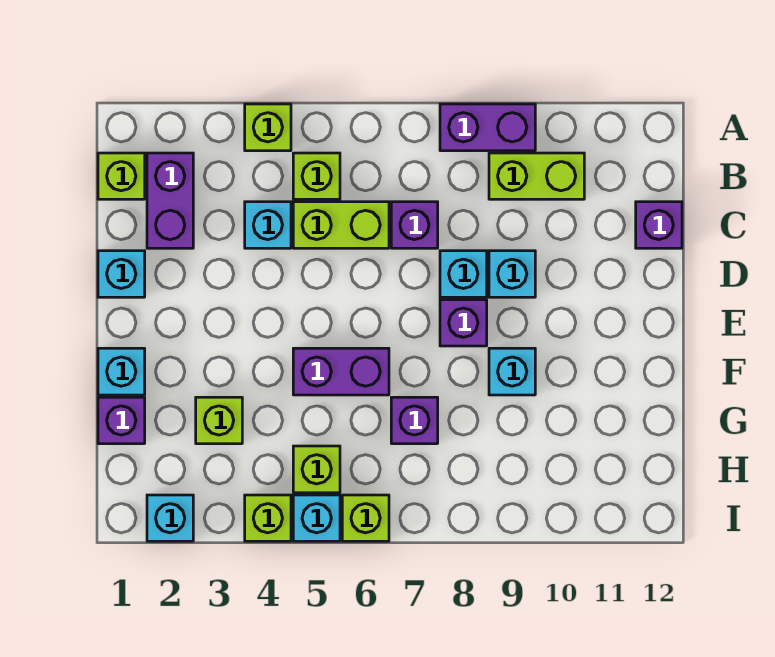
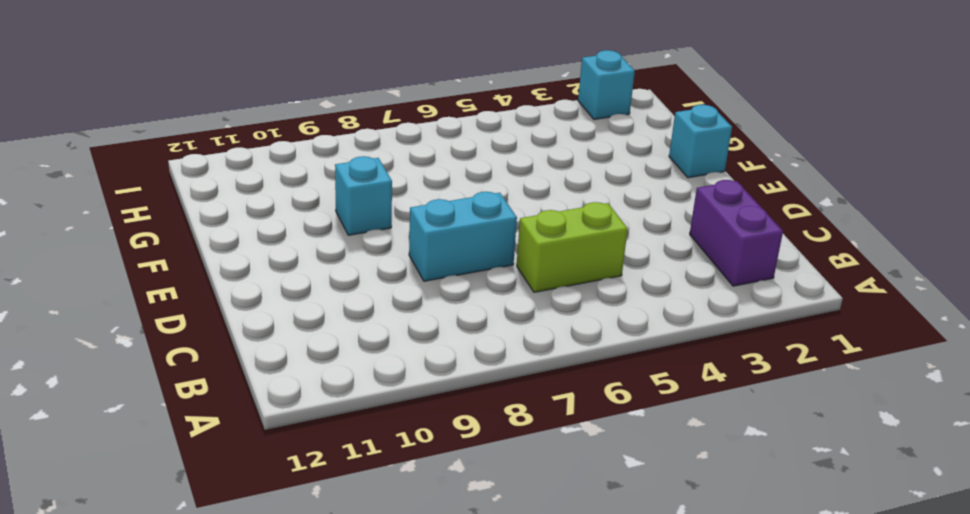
cyan brick D7:D8 level 1 -> cyan brick D8 level 1
none -> lime brick A4 level 1
none -> purple brick A8:A9 level 1
none -> lime brick B1 level 1

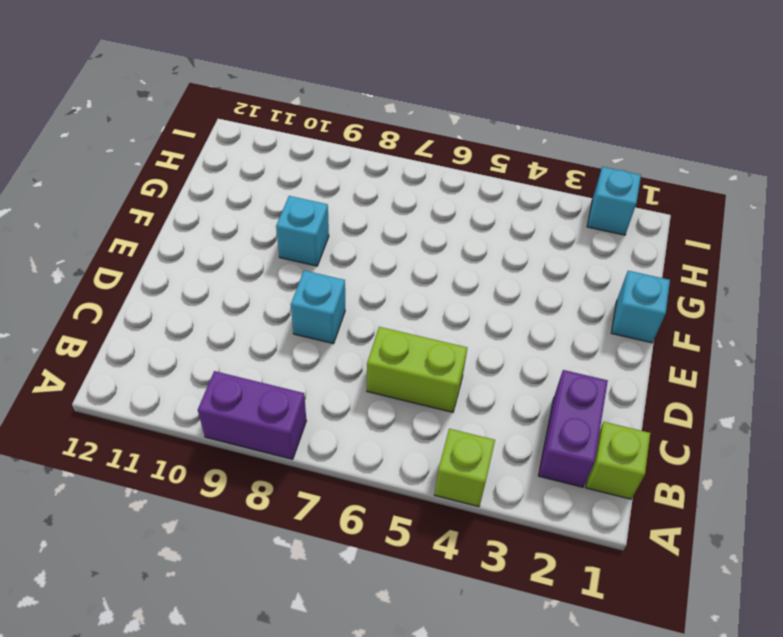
none -> lime brick B5 level 1
none -> lime brick B9:B10 level 1
none -> cyan brick C4 level 1

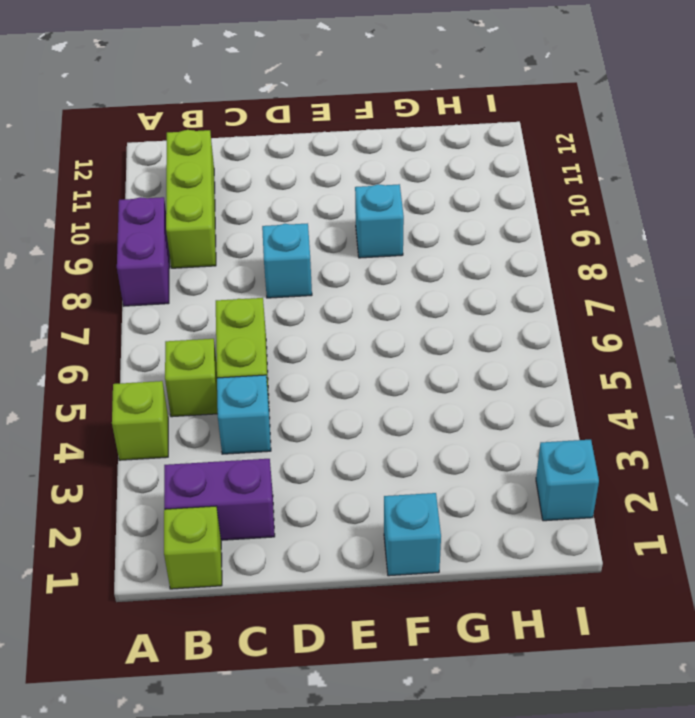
lime brick B9:B11 level 1 -> lime brick B9:B10 level 1
none -> purple brick C7 level 1
none -> purple brick C12 level 1
none -> cyan brick D1 level 1

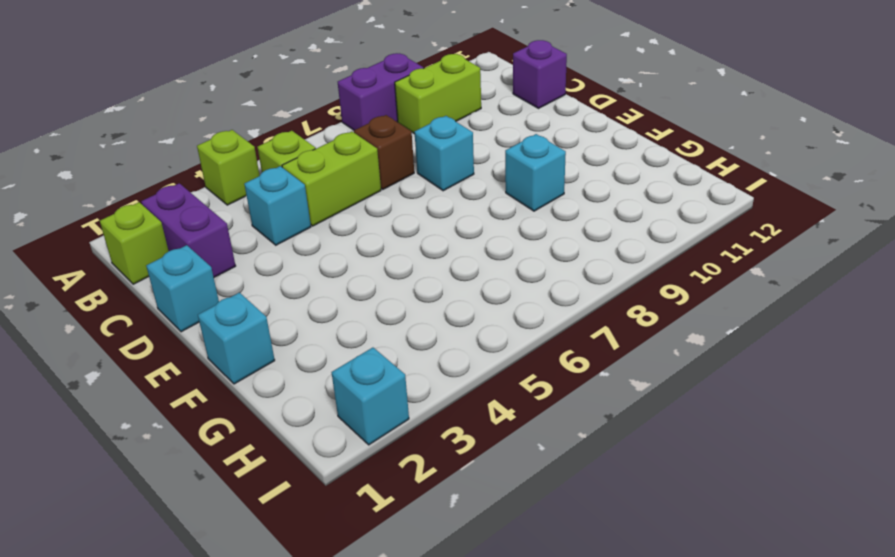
brown brick C7 level 1 -> purple brick C7 level 1
none -> cyan brick D9 level 1
none -> purple brick E8 level 1
none -> purple brick F5:F6 level 1

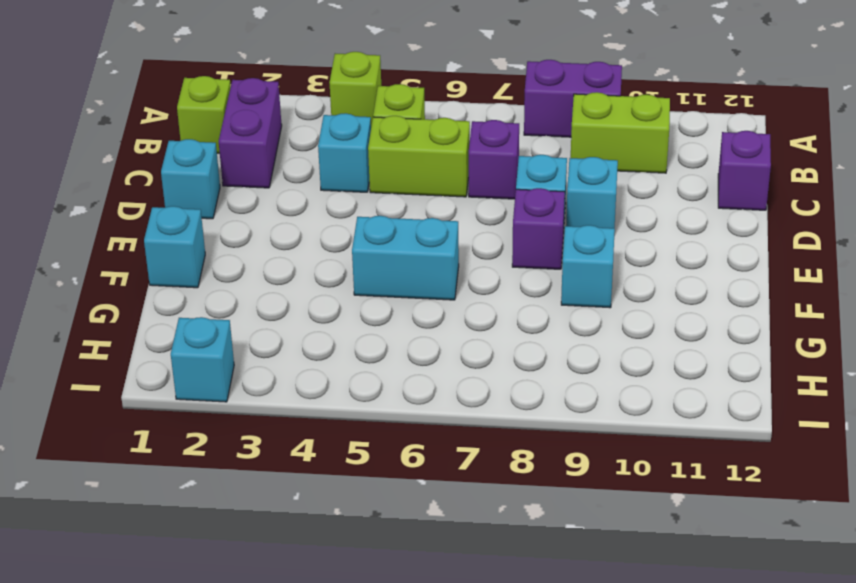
cyan brick F5:F6 level 1 -> purple brick F5:F6 level 1
none -> purple brick G1 level 1
none -> lime brick G3 level 1
none -> purple brick G7 level 1

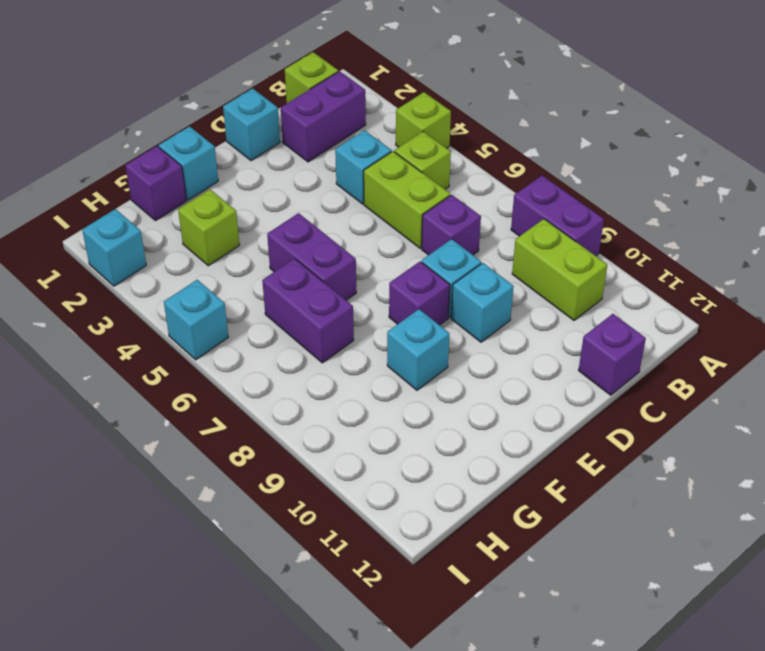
purple brick G6:G7 level 1 -> purple brick G7 level 1
none -> lime brick H5 level 1
none -> lime brick I4 level 1
none -> lime brick I6 level 1

